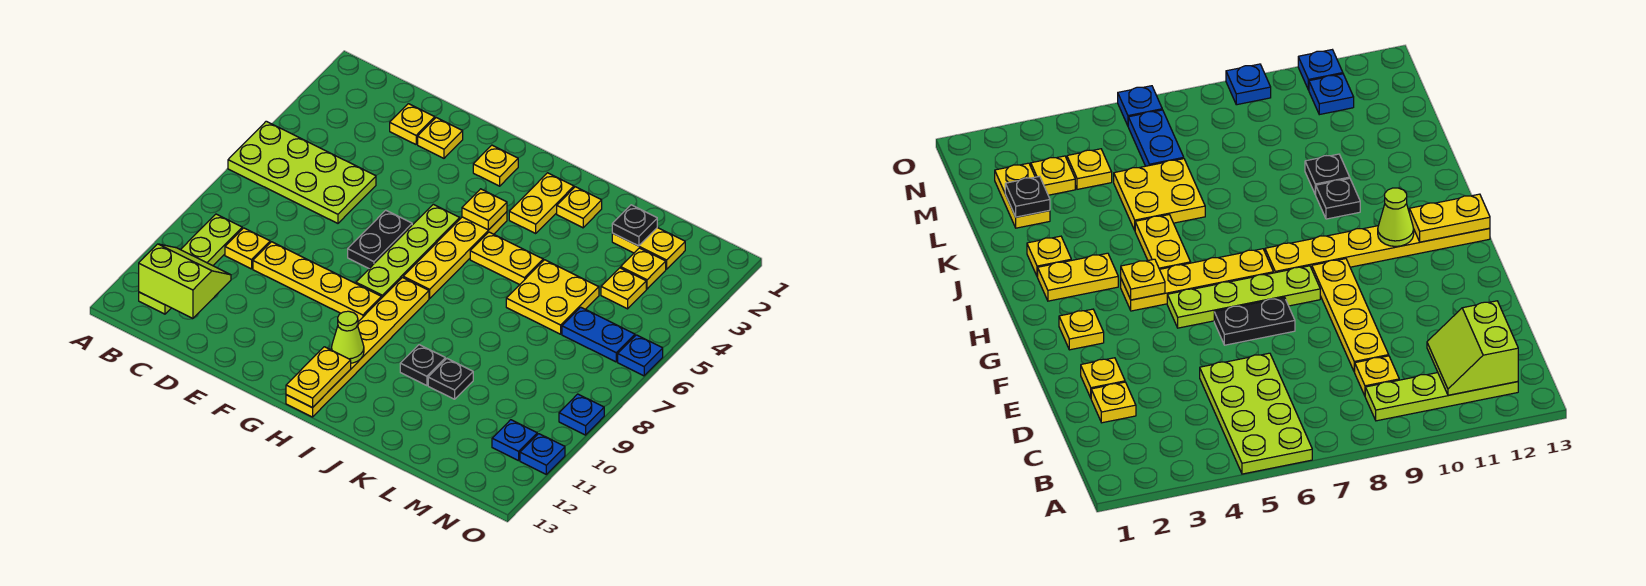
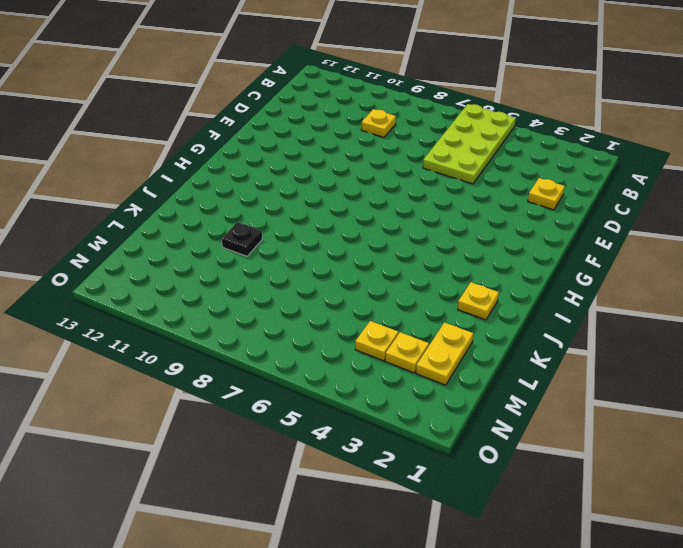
none -> lime plate B9:B12 level 1
none -> yellow plate D9:G9 level 1
none -> yellow plate E2 level 1
none -> black plate F6:F7 level 1

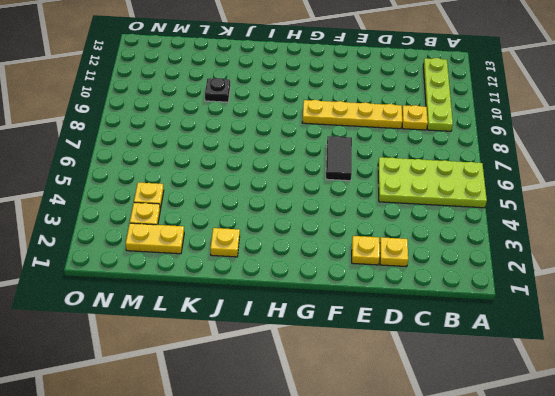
black tile F6:F7 level 1 -> black plate F6:F7 level 1
none -> yellow plate G2 level 1
none -> lime plate G5:G8 level 1
none -> yellow plate H4:H7 level 1
none -> yellow plate H8:H13 level 1

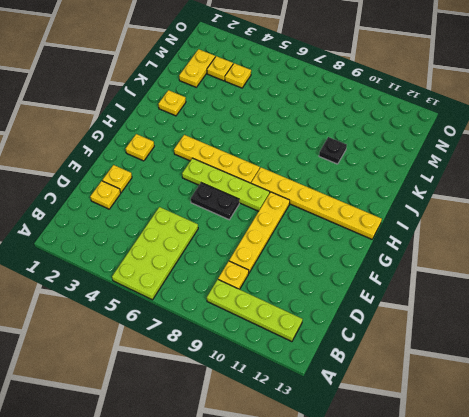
none -> yellow plate I2:I3 level 1
none -> yellow plate I5:J5 level 1
none -> black plate J10 level 1
none -> yellow plate K5:L6 level 1

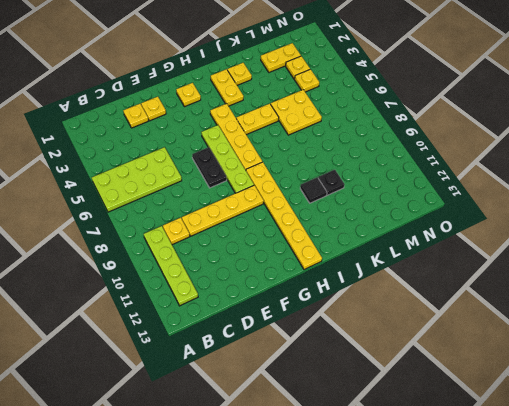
black tile J10 level 1 -> black plate J10 level 1
none -> blue plate M6:N6 level 1
none -> blue plate N11 level 1
none -> blue plate O6 level 1
none -> blue plate O9 level 1

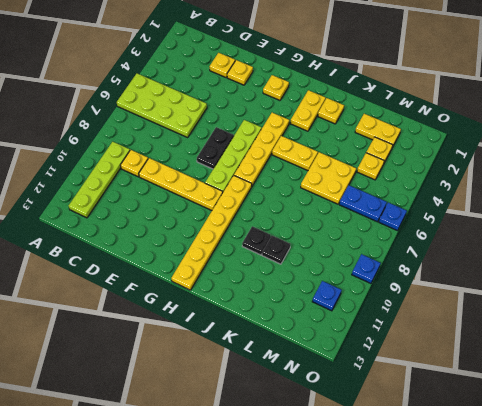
none -> blue plate O11 level 1
none -> lime slope B11:C12 level 2 top 12
none -> yellow plate H4 level 2
none -> lime cone H11 level 2

